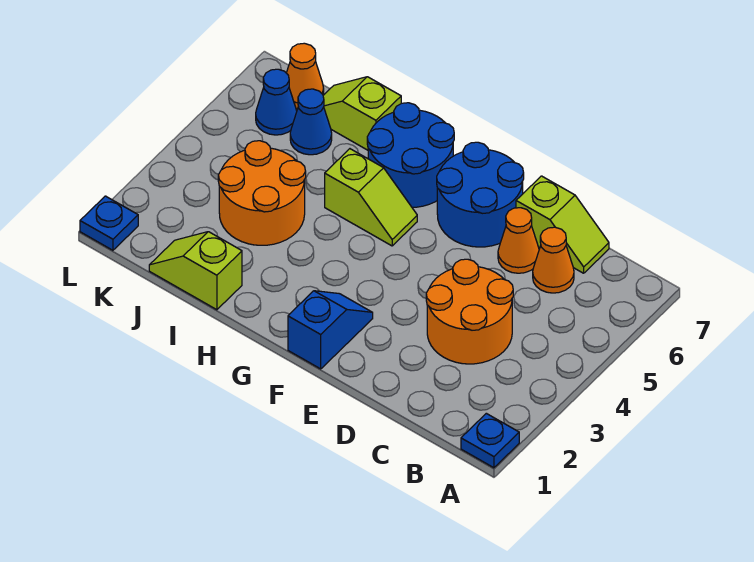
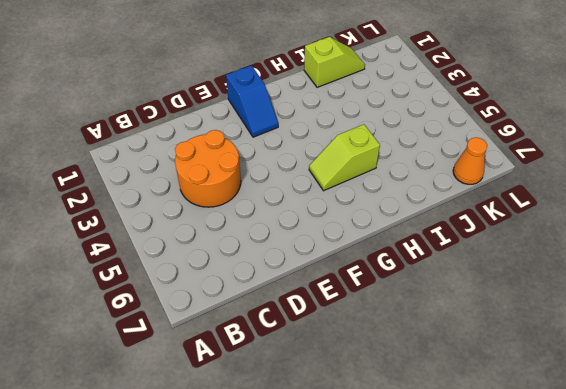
none -> blue plate A1 level 1
none -> orange cone C6 level 1
none -> lime slope C7:D7 level 1 top D

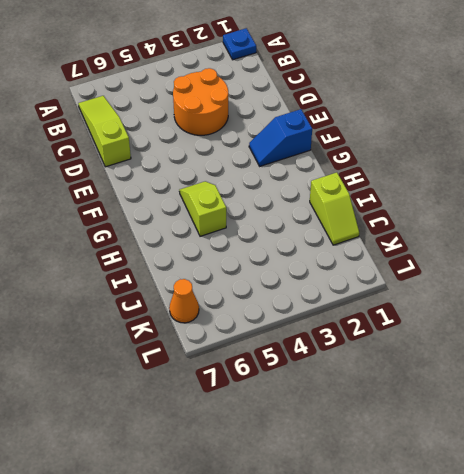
lime slope B7:D7 level 1 top D -> lime slope C7:D7 level 1 top D
none -> orange cone C6 level 1
none -> orange cone D6 level 1
none -> blue round brick E6:F7 level 1

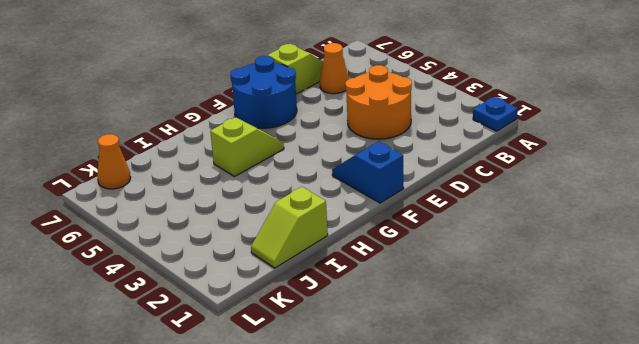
none -> orange cone D6 level 1
none -> blue round brick G6:H7 level 1
none -> orange round brick I3:J4 level 1

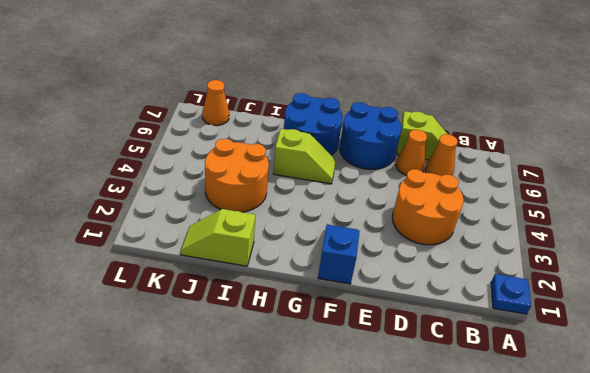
none -> lime slope I7:J7 level 1 top I
none -> blue cone J6 level 1
none -> blue cone K6 level 1

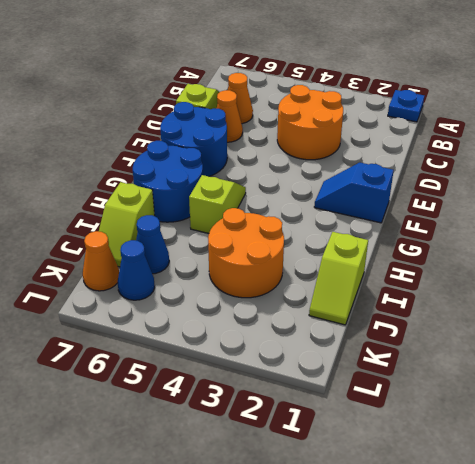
none -> blue plate L1 level 1

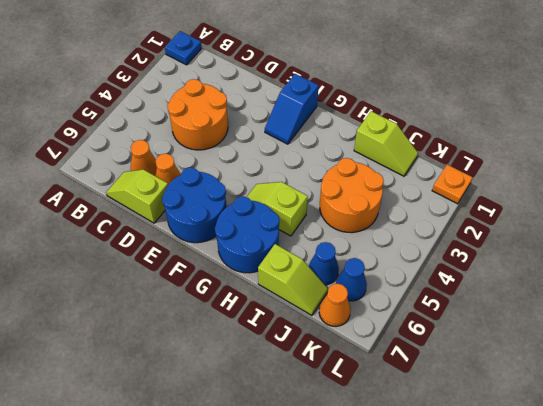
orange plate L1 level 1 -> blue plate L1 level 1

